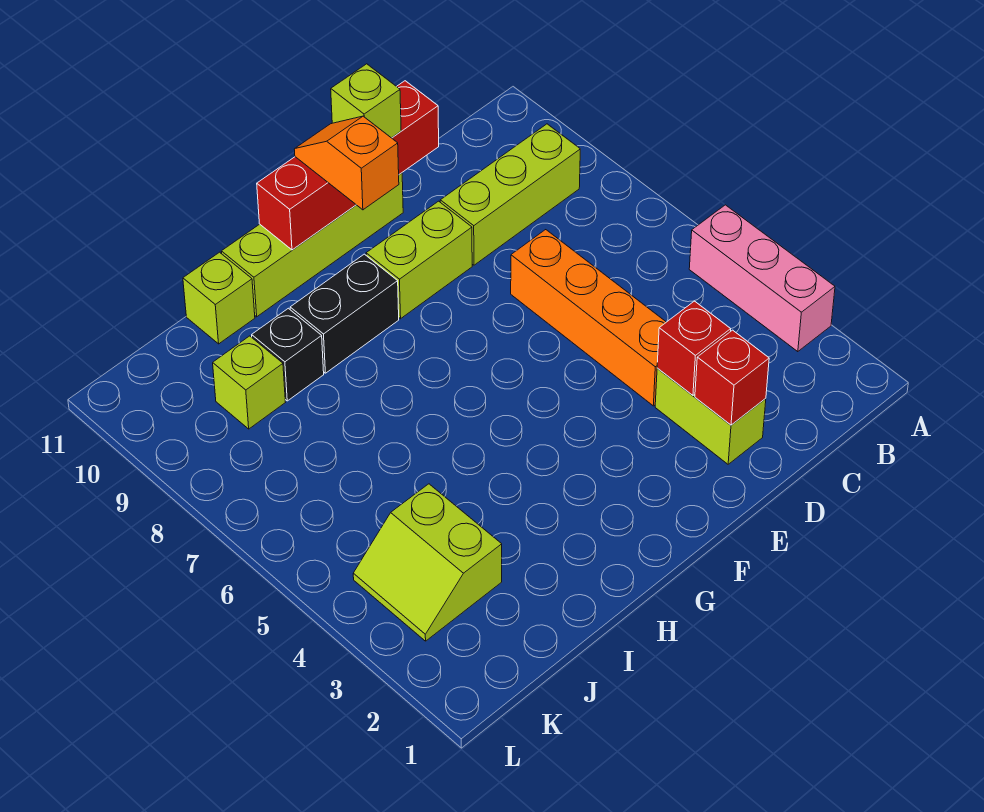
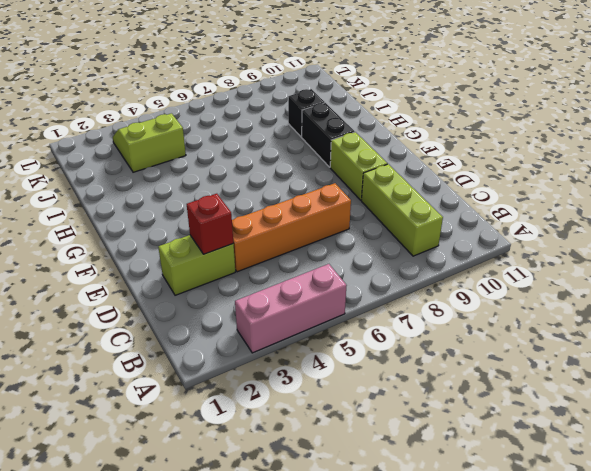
none -> lime brick E11:H11 level 1
none -> lime brick I11 level 1
none -> lime brick J9 level 1

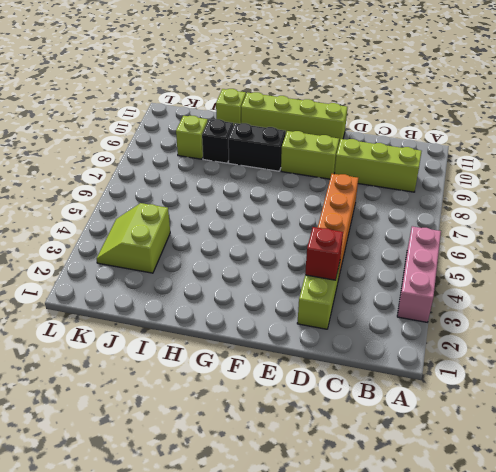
none -> red brick D2 level 2
none -> red brick D11:G11 level 2
none -> lime brick E11 level 3

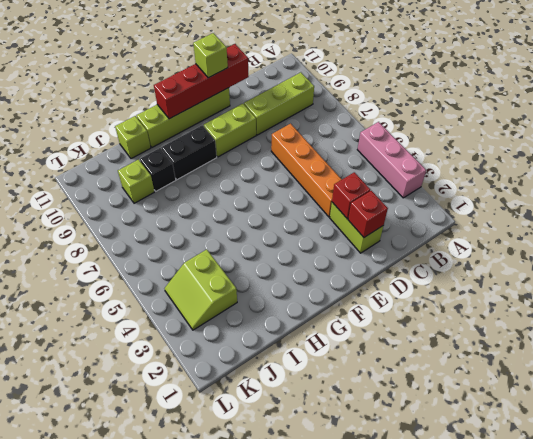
none -> orange slope F10:F11 level 3 top 10

